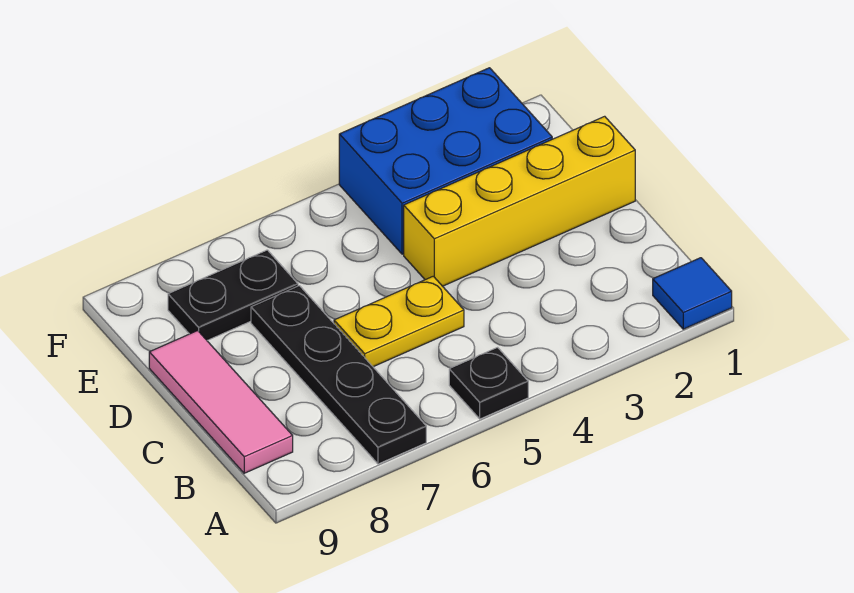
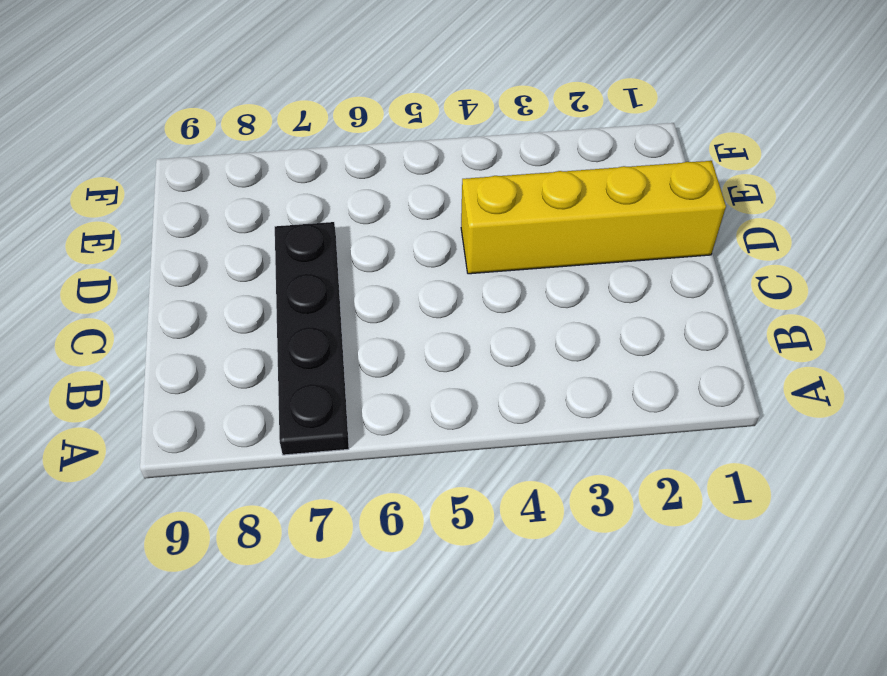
none -> blue tile A1 level 1
none -> black plate A5 level 1

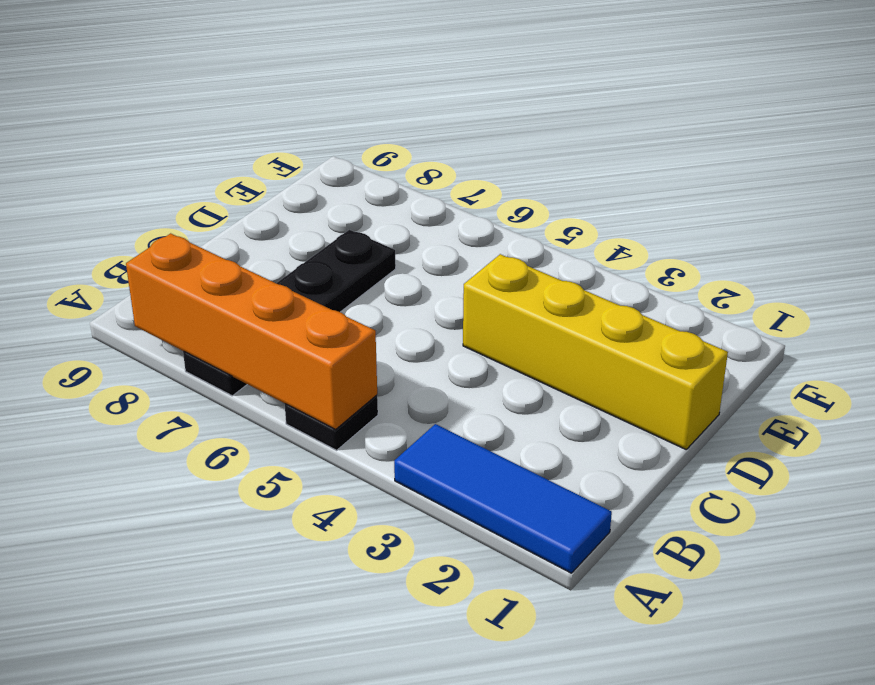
blue tile A1:A3 level 1 -> blue tile A1 level 1
orange brick A5:A8 level 2 -> none
none -> pink tile B9:D9 level 1
none -> yellow plate C5:C6 level 1

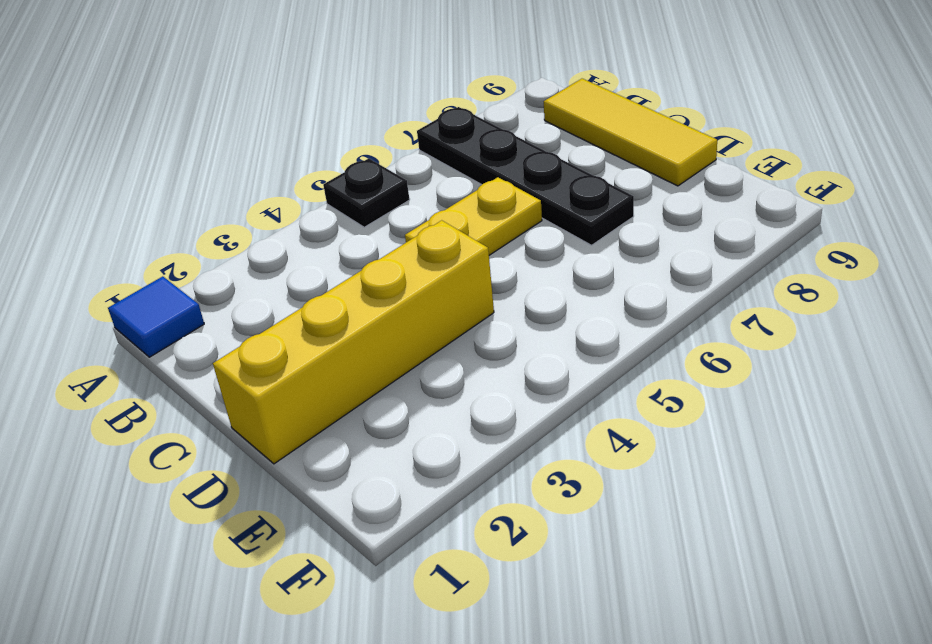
yellow tile B9:D9 level 1 -> pink tile B9:D9 level 1
none -> blue brick E2:F4 level 1
none -> black plate E7:E8 level 1

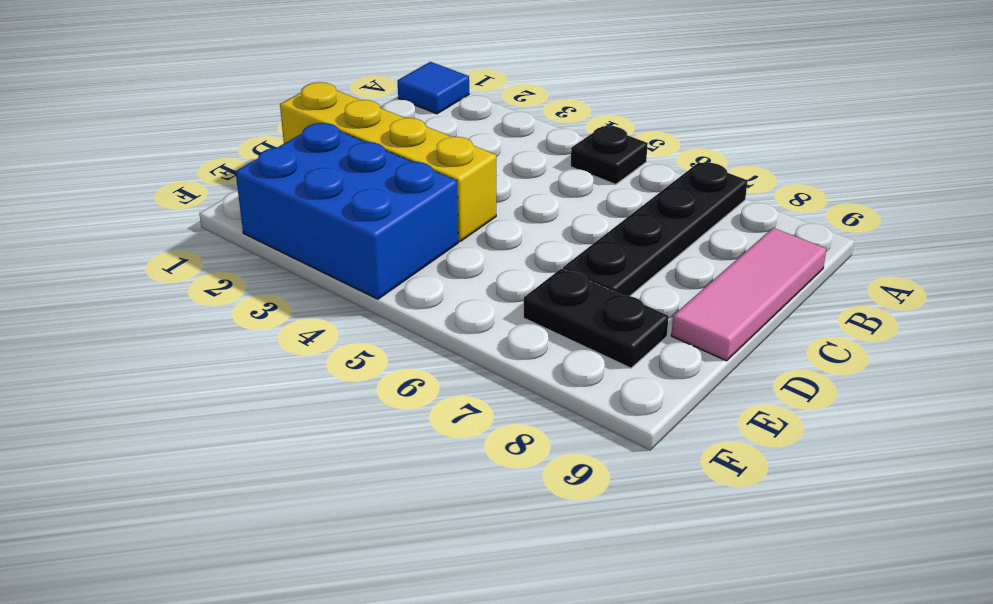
none -> yellow plate C5:C6 level 1

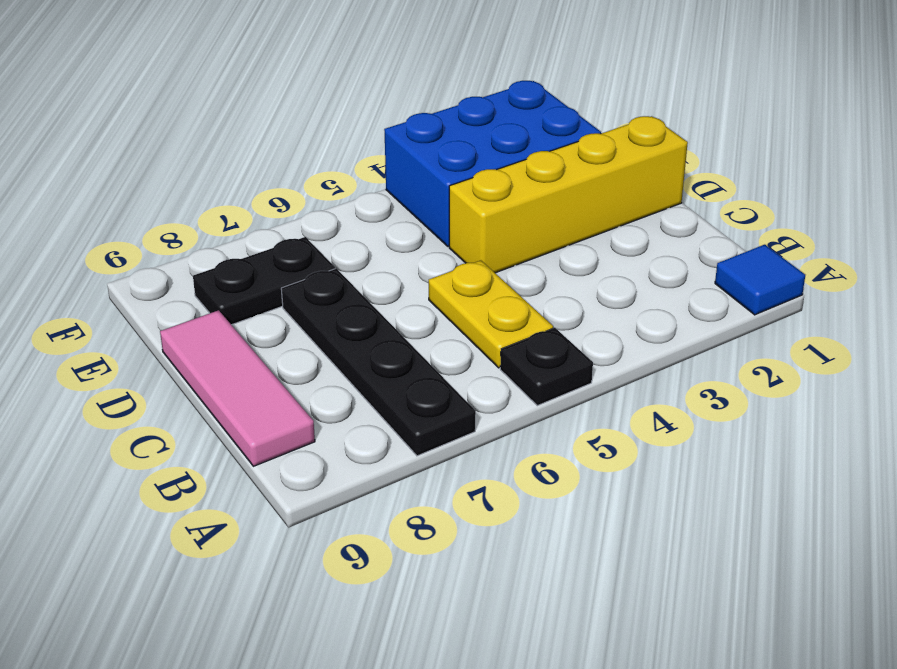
yellow plate B5:C5 level 1 -> yellow plate C5:C6 level 1

